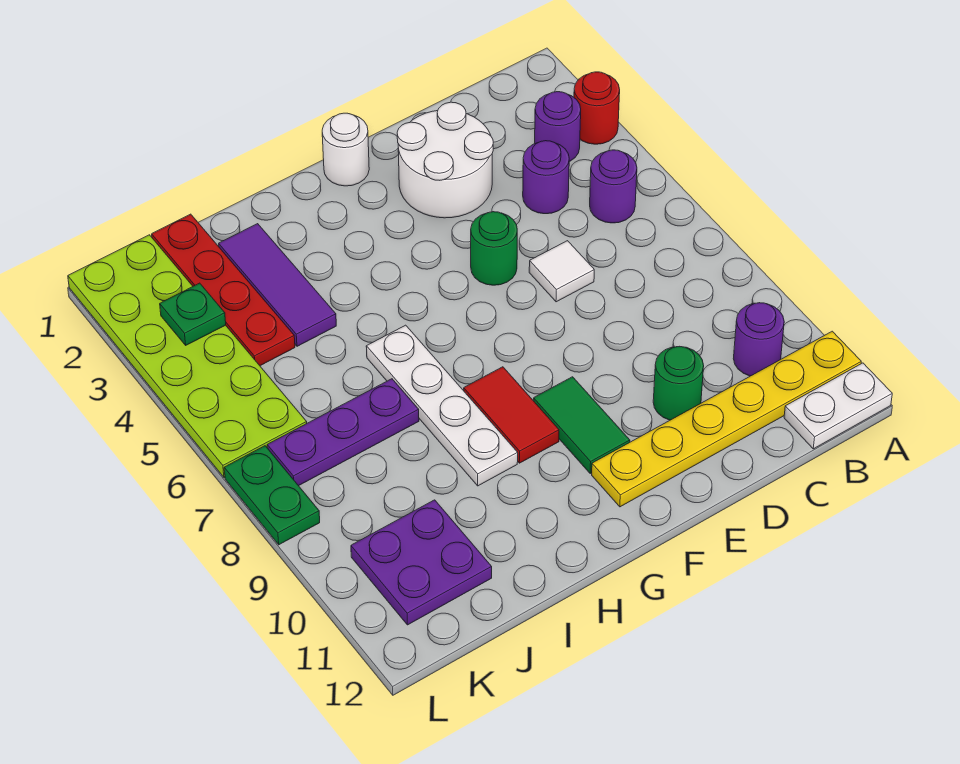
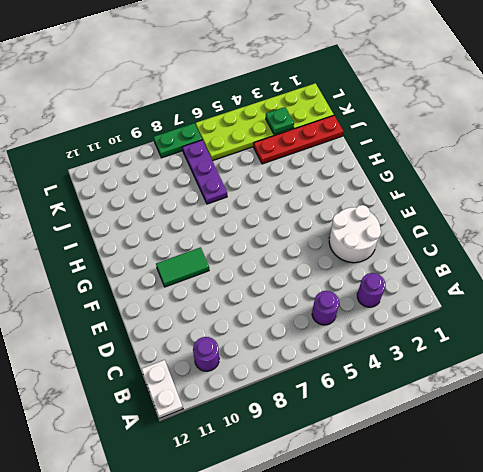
none -> red round brick A3 level 1
none -> yellow plate A11:F11 level 1
none -> purple round brick C4 level 1

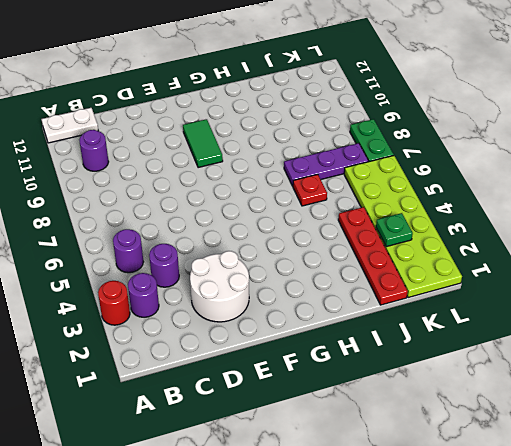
red plate I6 level 1 -> none
none -> yellow plate A11:F11 level 1
none -> white tile D6 level 1
none -> green round brick D10 level 1

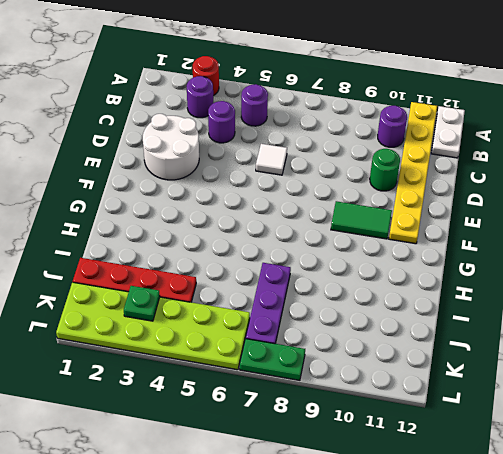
none -> green round brick E5 level 1
none -> white round brick F1 level 1
none -> red tile G8:G9 level 1

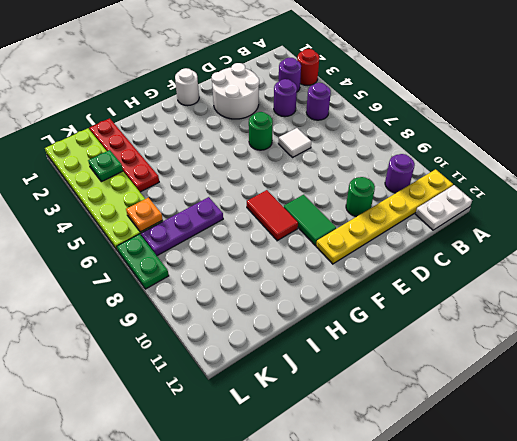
orange plate K6 level 2 -> none
none -> white plate H6:H9 level 1
none -> purple tile I2:I4 level 1
none -> purple plate J10:K11 level 1

